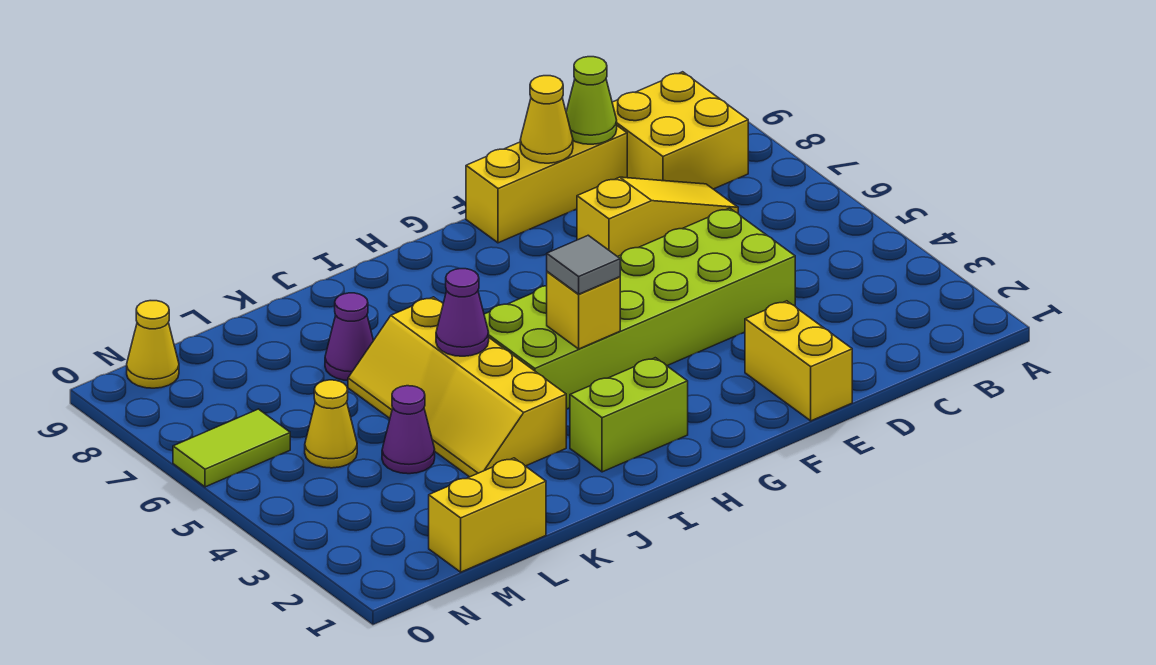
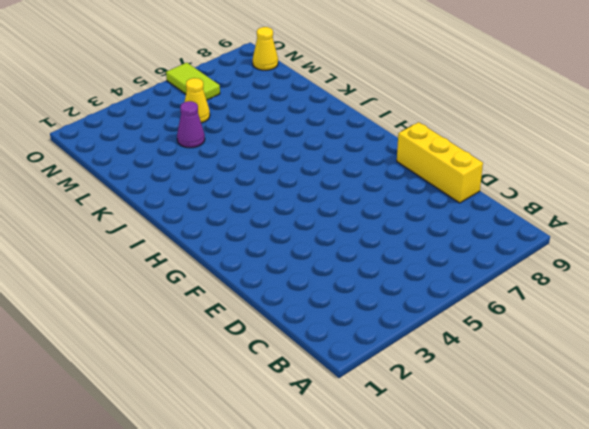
none -> yellow brick B8:C9 level 1
none -> yellow slope C7:E7 level 1 top E
none -> lime brick D4:I5 level 1

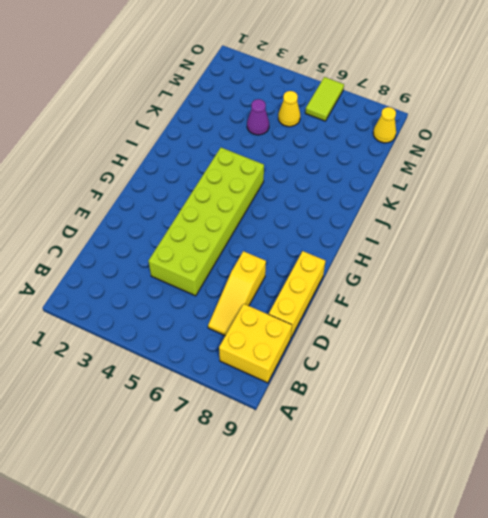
none -> yellow brick E1:E2 level 1
none -> lime brick H2:I2 level 1
none -> yellow slope J3:K6 level 1 top J

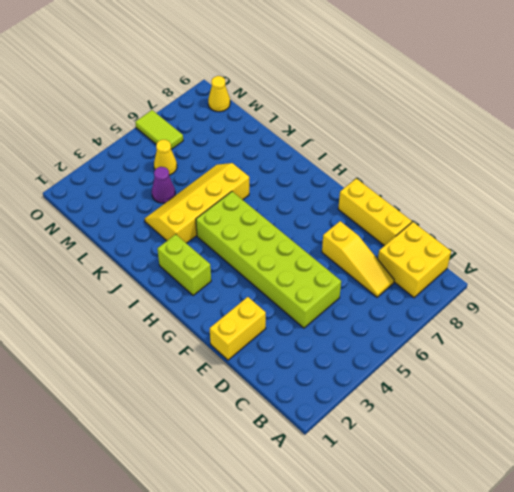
none -> purple cone K7 level 1
none -> yellow brick L1:M1 level 1
none -> lime cone D9 level 2

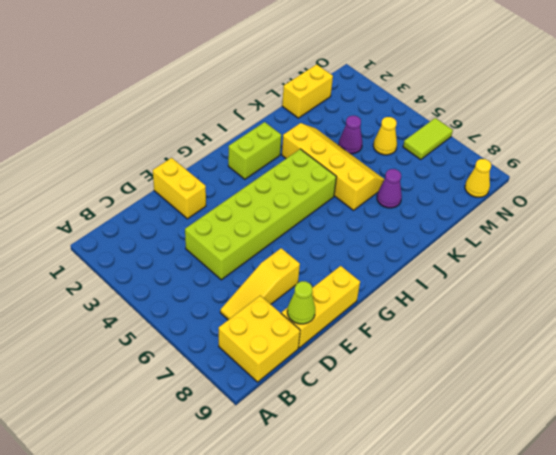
none -> yellow cone E9 level 2
none -> yellow brick H4 level 2
none -> purple cone J5 level 2

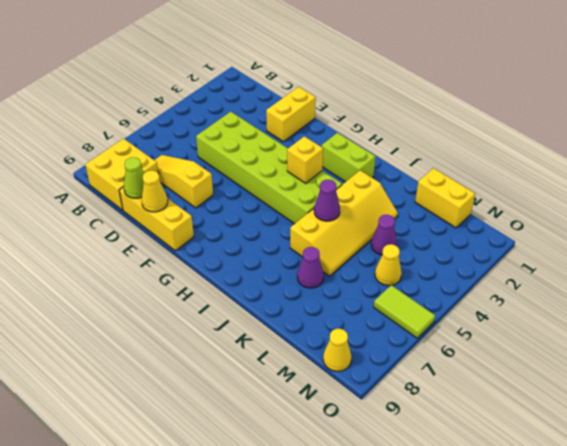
none -> grey tile H4 level 3

